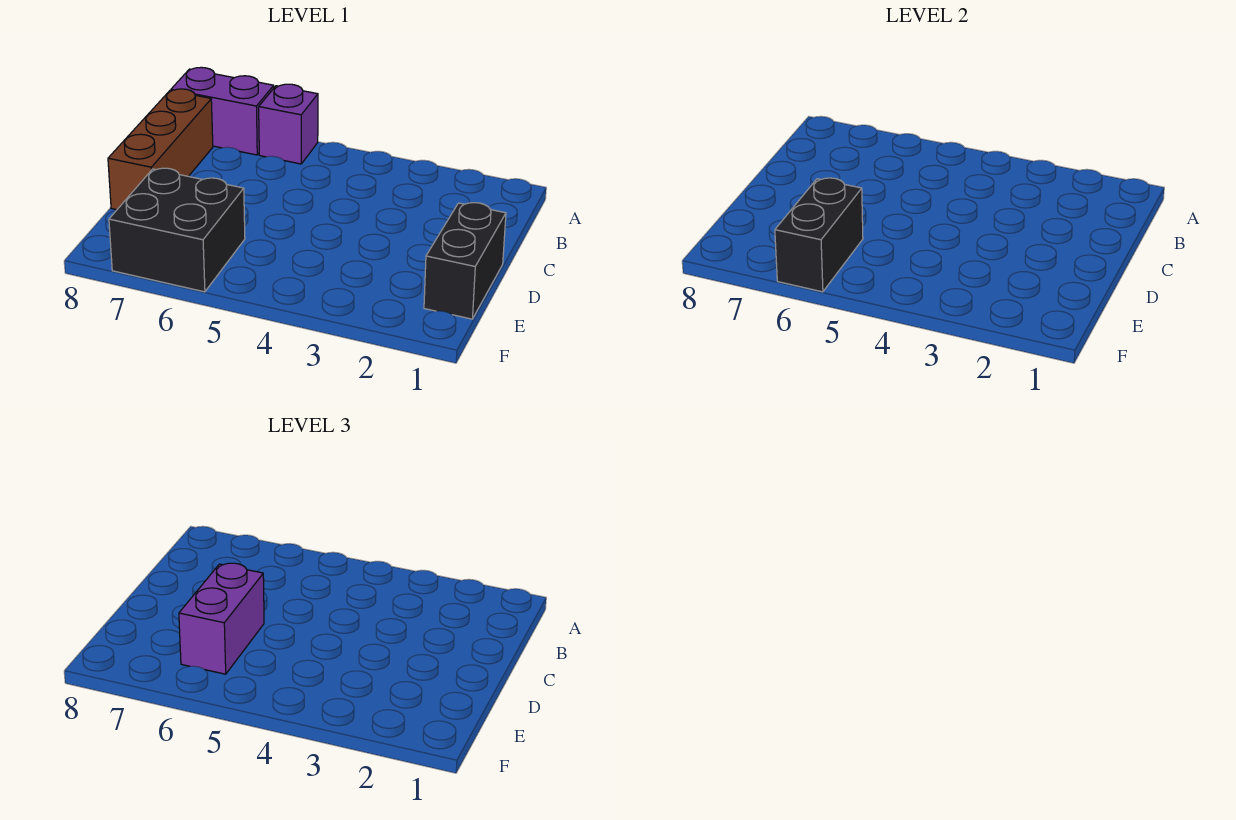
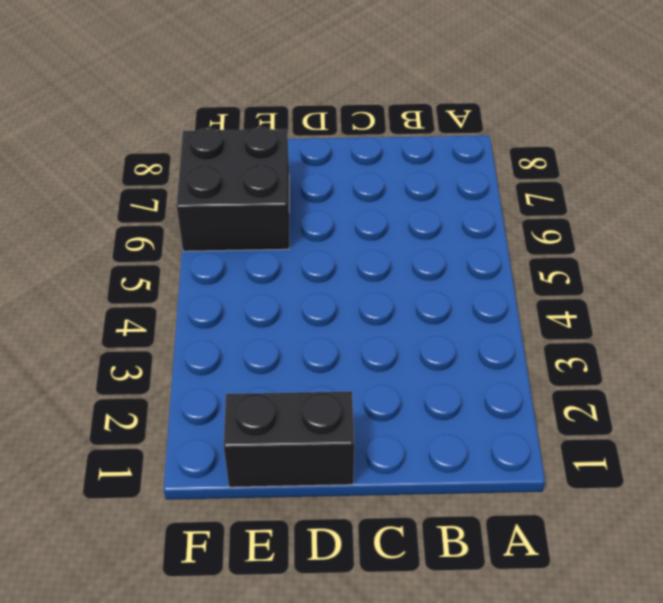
none -> purple brick A6 level 1
none -> purple brick A7:A8 level 1

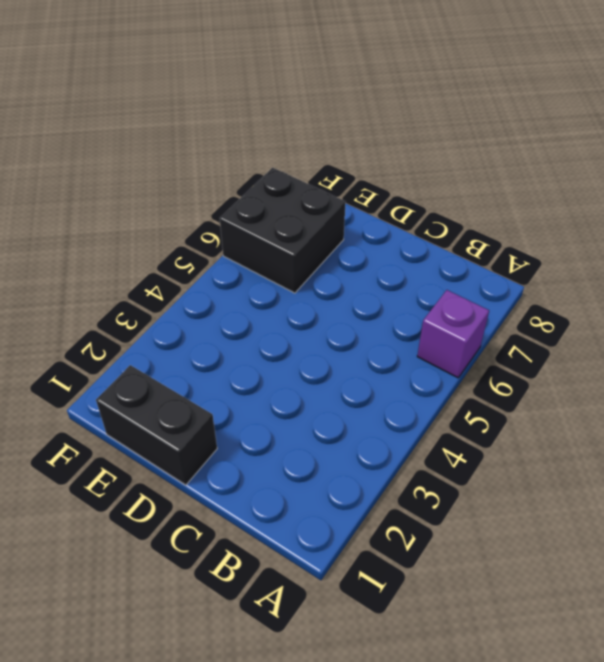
none -> purple brick A7:A8 level 1
none -> brown brick B8:D8 level 1

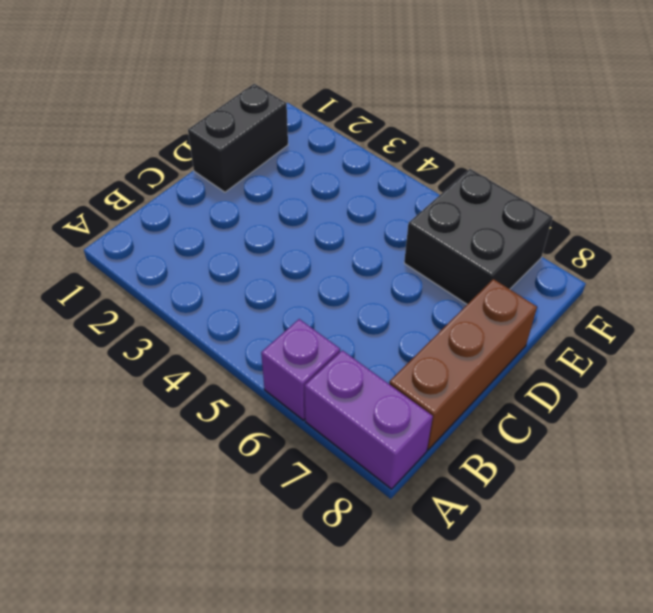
none -> black brick E6:F6 level 2
none -> purple brick D6:E6 level 3

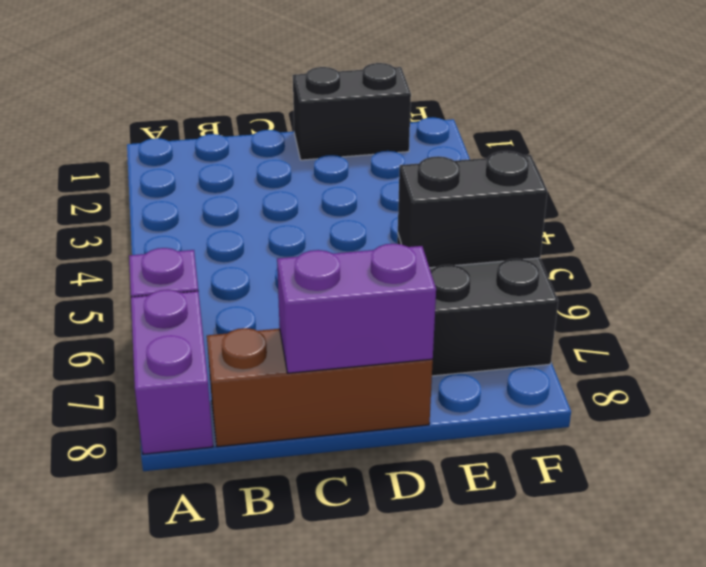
purple brick C8:D8 level 2 -> purple brick D6:E6 level 3

